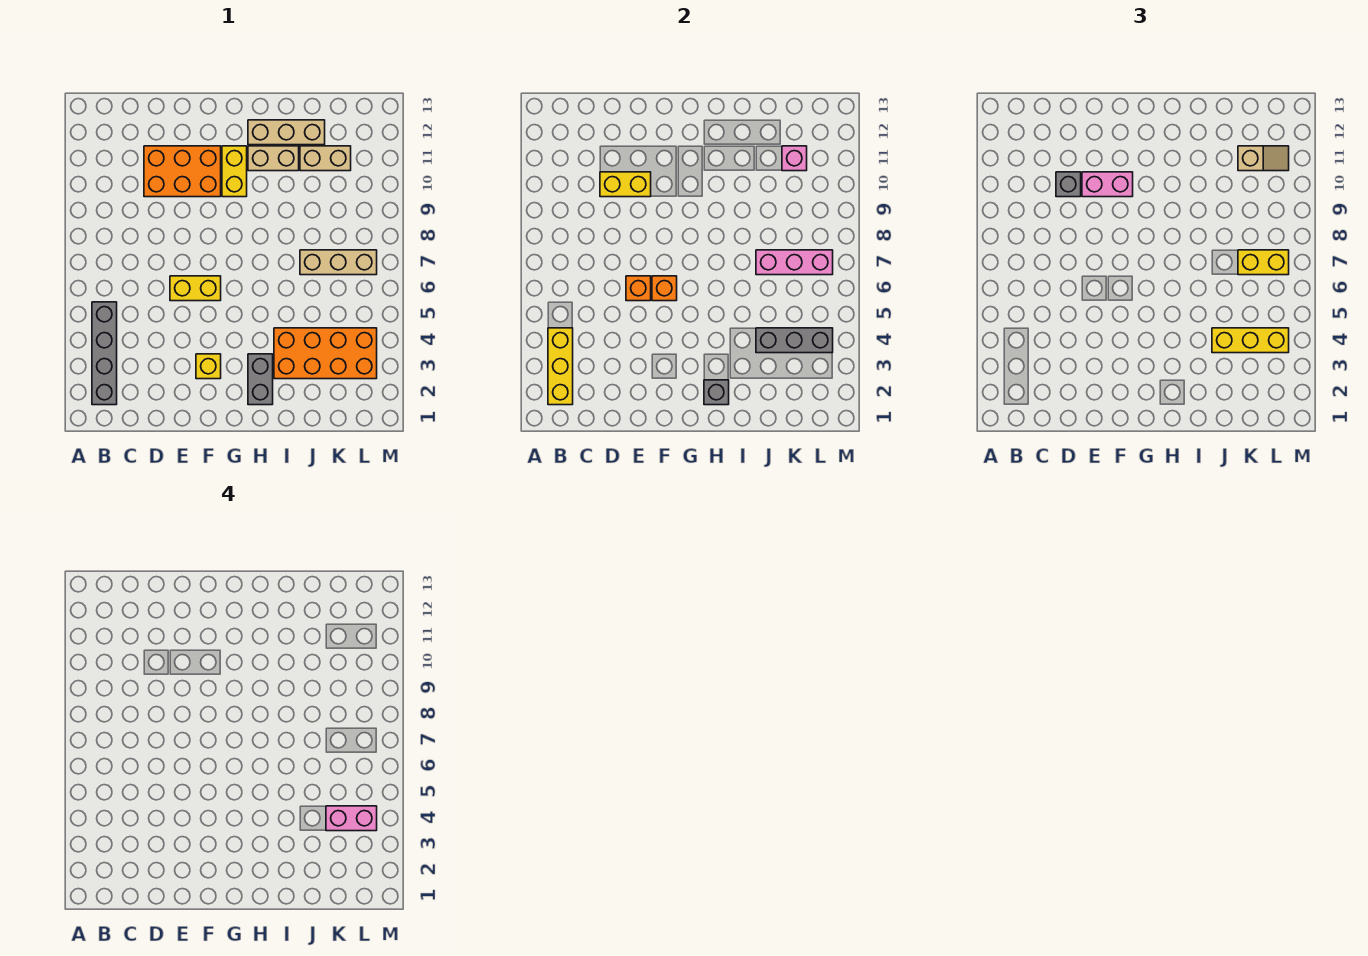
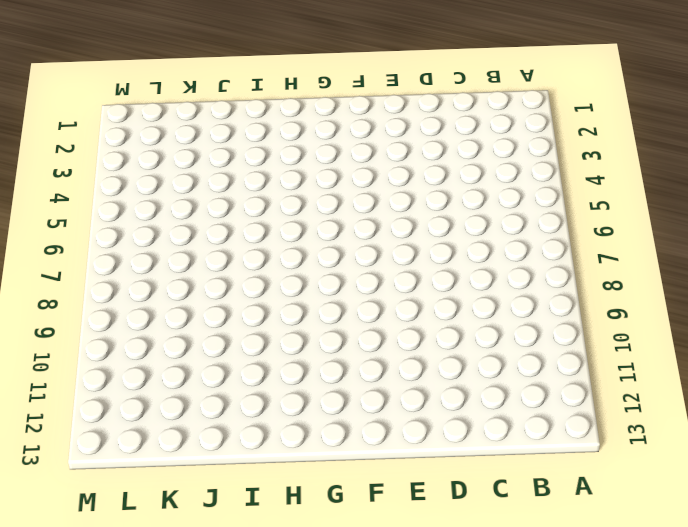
none -> grey brick B2:B5 level 1
none -> orange brick D10:F11 level 1
none -> yellow brick E6:F6 level 1

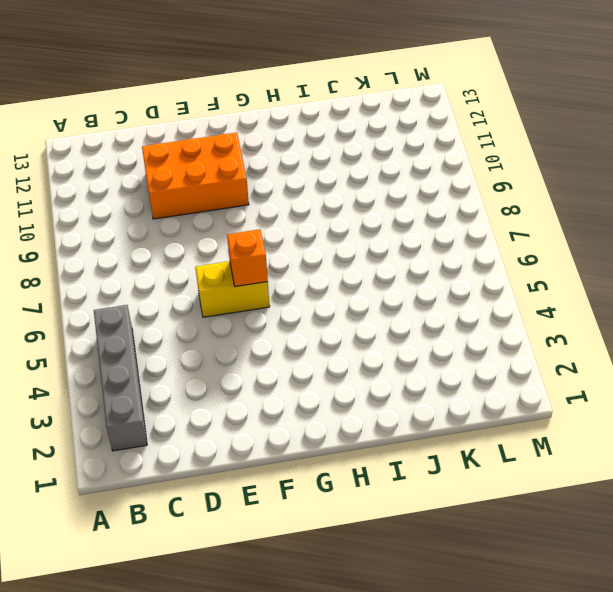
none -> yellow brick F3 level 1
none -> yellow brick G10:G11 level 1
none -> grey brick H2:H3 level 1

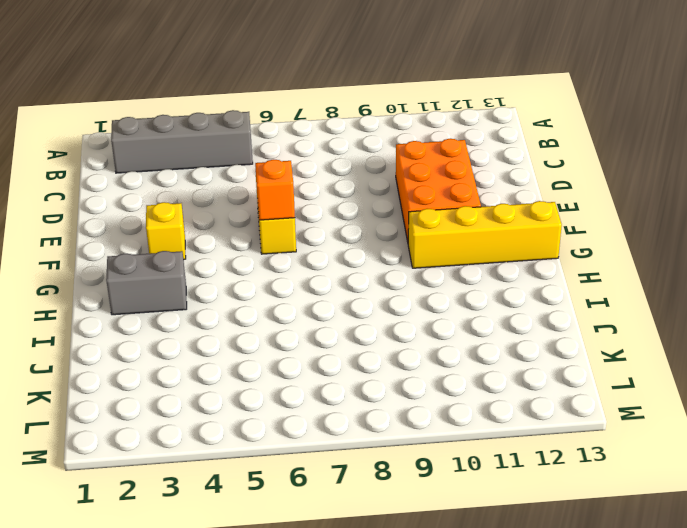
yellow brick G10:G13 level 1 -> yellow brick G10:G11 level 1
none -> tan brick H11:I11 level 1
none -> tan brick H12:J12 level 1
none -> orange brick I3:L4 level 1

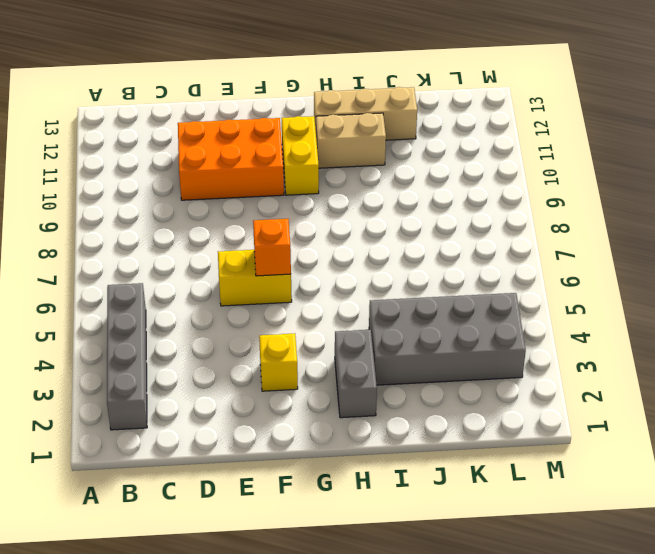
grey brick I3:L4 level 1 -> orange brick I3:L4 level 1
none -> tan brick J7:L7 level 1
none -> tan brick J11:K11 level 1
none -> yellow brick B2:B4 level 2

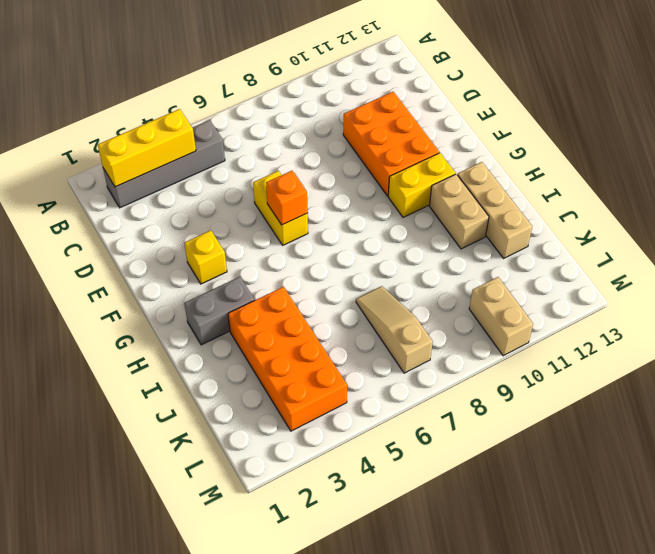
tan slope J7:L7 level 1 top L -> tan brick J7:L7 level 1
tan brick L10:M10 level 1 -> tan brick J11:K11 level 1
none -> yellow brick D10:E10 level 2
none -> orange brick E6 level 2
none -> grey brick H2 level 2

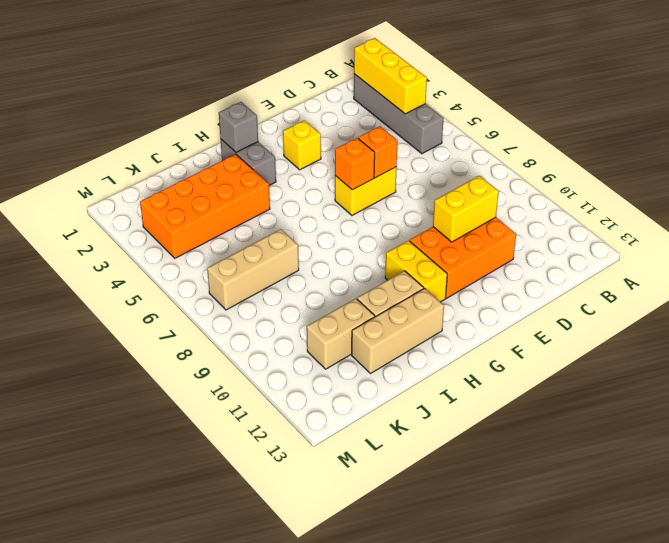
none -> grey brick J4:L4 level 2
none -> pink brick J7:L7 level 2
none -> pink brick K11 level 2

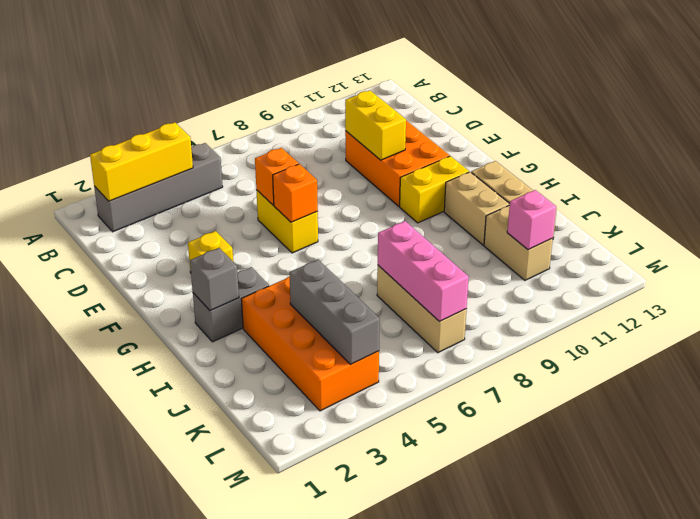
none -> grey brick D10 level 3
none -> pink brick E10:F10 level 3
none -> yellow brick J4:L4 level 3

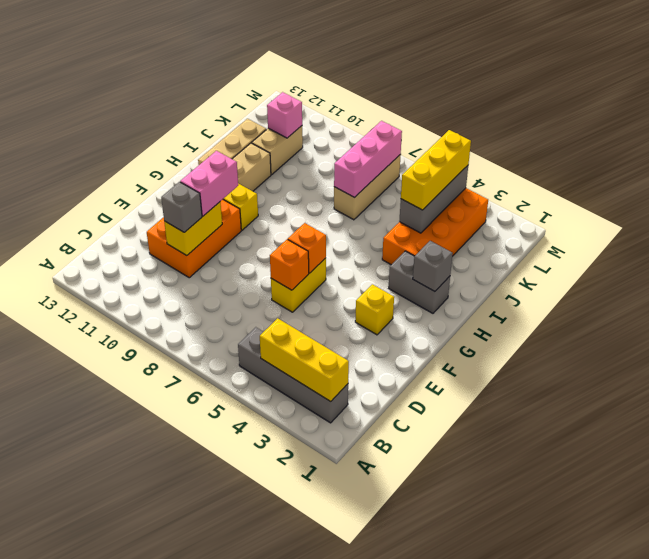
none -> yellow brick K7:L7 level 3
none -> tan slope K11:L11 level 3 top K
none -> pink brick K4:L4 level 4

